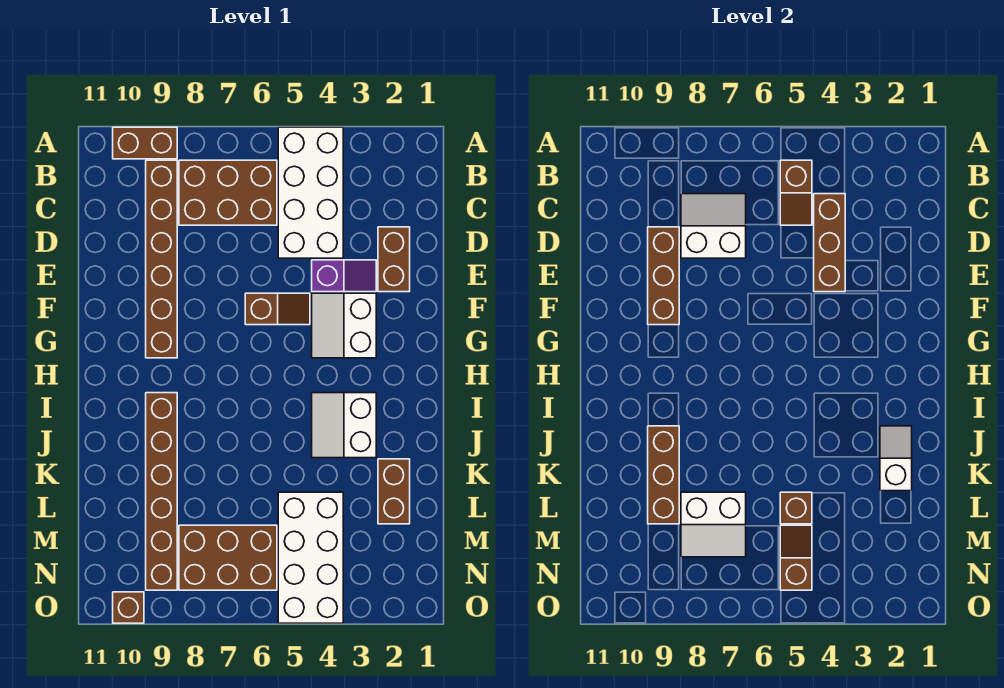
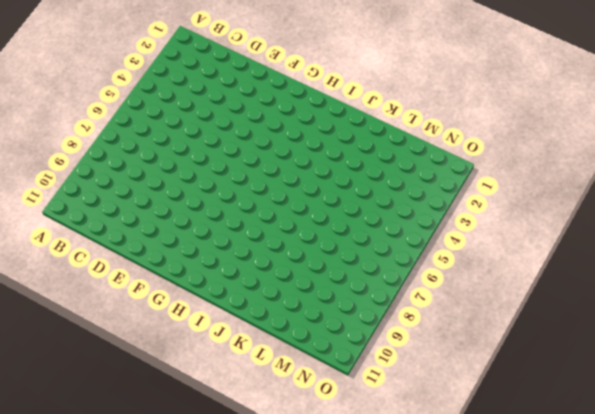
none -> white brick A4:D5 level 1
none -> brown brick A9:A10 level 1
none -> brown brick B6:C8 level 1

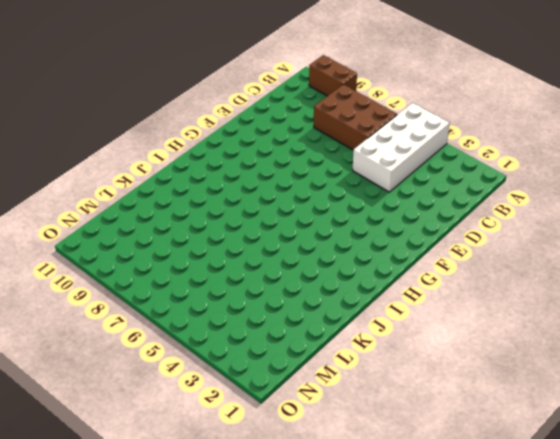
none -> brown brick B9:G9 level 1
none -> brown brick D2:E2 level 1
none -> purple slope E3:E4 level 1 top 4

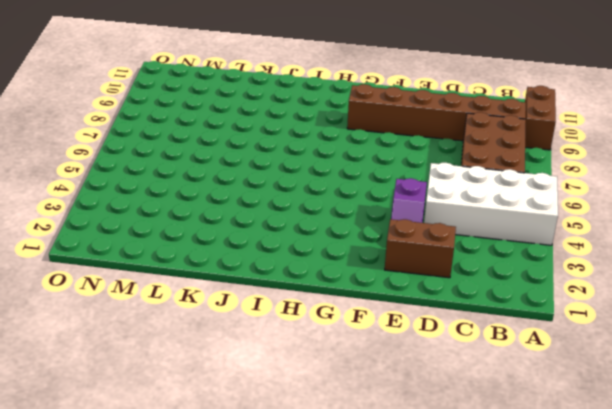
none -> white slope F3:G4 level 1 top 3
none -> brown slope F5:F6 level 1 top 6
none -> white slope I3:J4 level 1 top 3

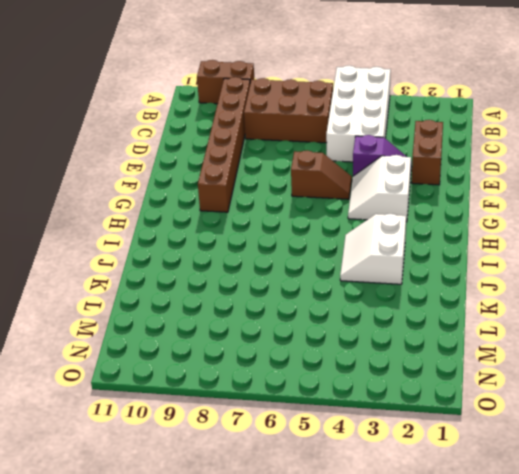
none -> brown brick I9:N9 level 1
none -> brown brick K2:L2 level 1
none -> white brick L4:O5 level 1

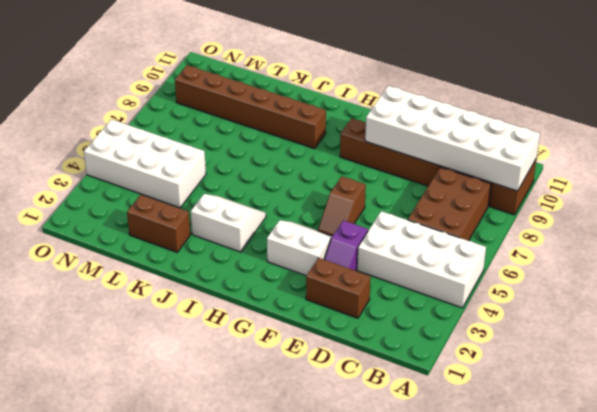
white brick A9:F10 level 2 -> brown brick D9:F9 level 2
none -> brown brick M6:N8 level 1
none -> brown brick O10 level 1
none -> brown slope B5:C5 level 2 top B

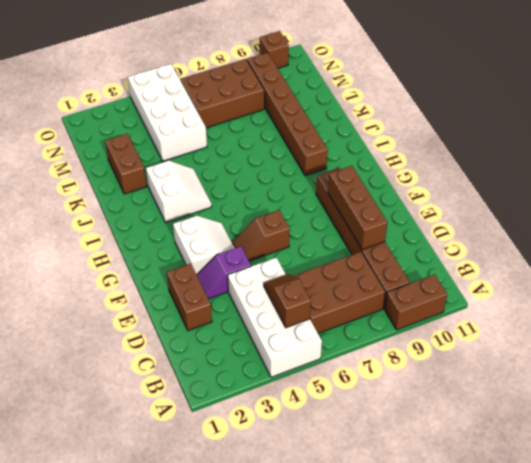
none -> brown brick C4:E4 level 2
none -> white slope C7:D8 level 2 top D
none -> white slope J2:K2 level 2 top K

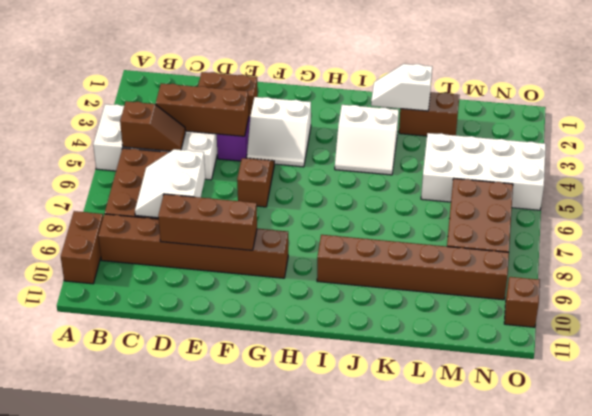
none -> brown brick J9:L9 level 2
none -> brown brick L5 level 2
none -> white slope L7:M8 level 2 top L

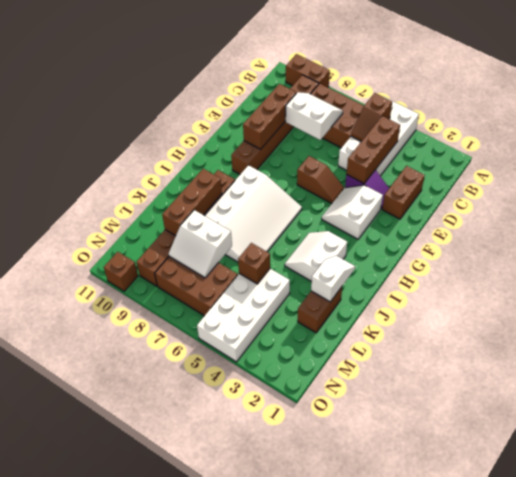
white slope H6:K8 level 1 top 8 -> none
none -> brown slope M5:N5 level 2 top N

